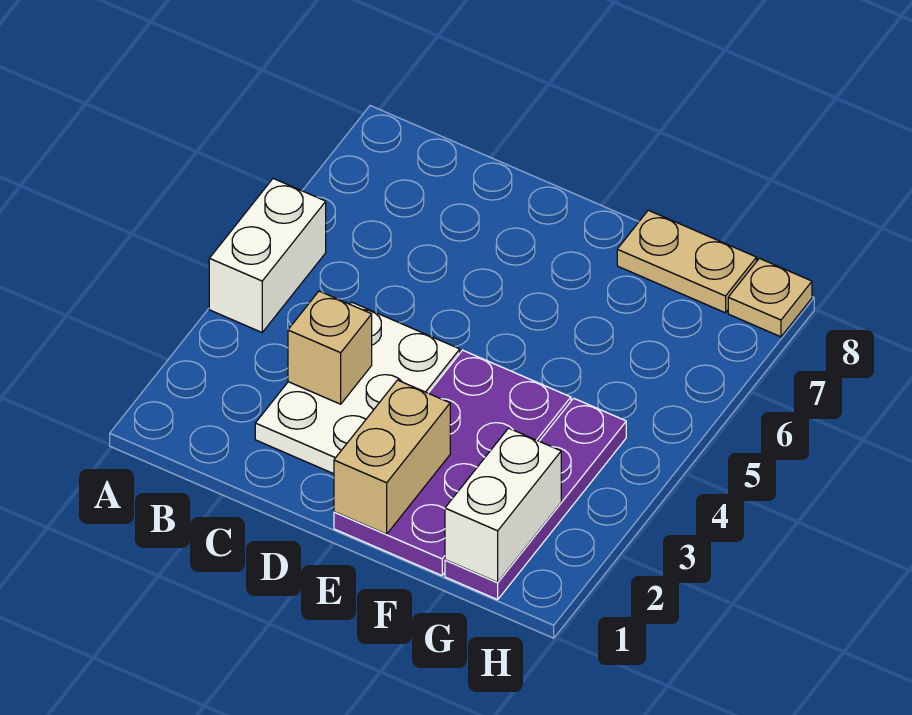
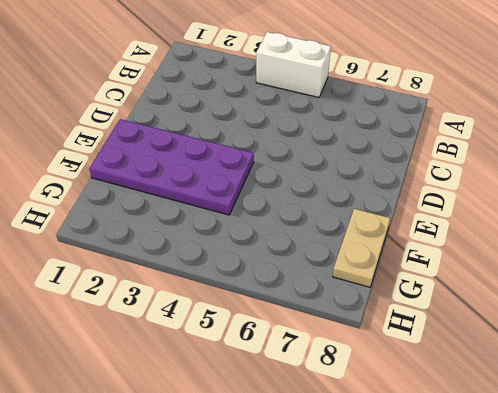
none -> white plate C2:D4 level 1
none -> purple plate G1:G4 level 1

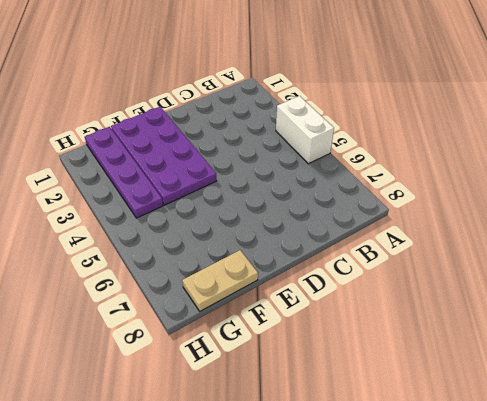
none -> white plate C2:D4 level 1
none -> tan plate H8 level 1

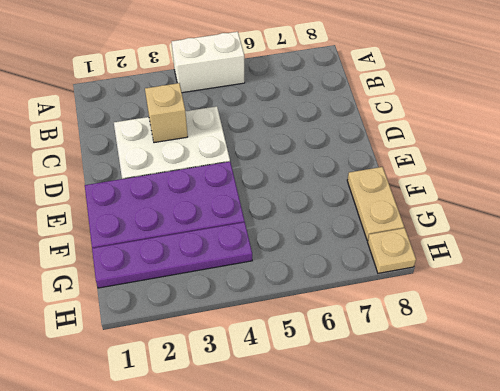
none -> tan brick E1:E2 level 2
none -> white brick G1:G2 level 2

